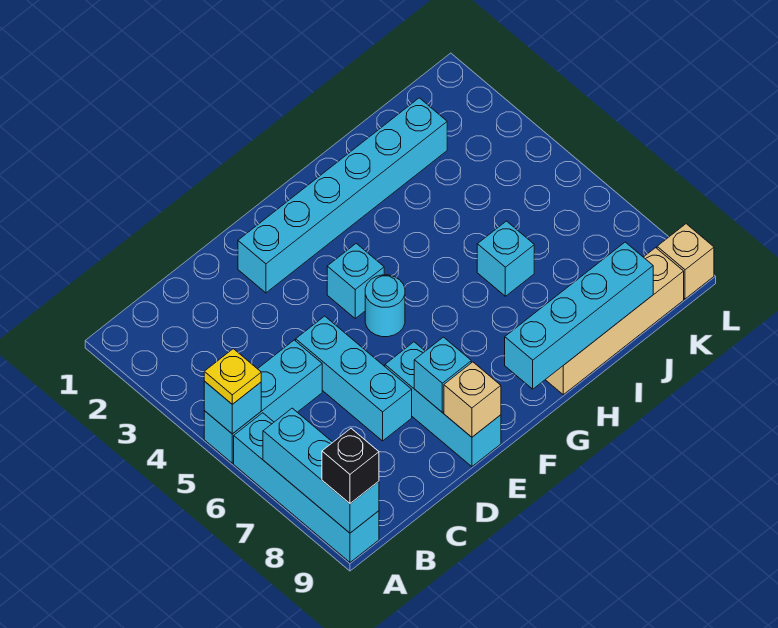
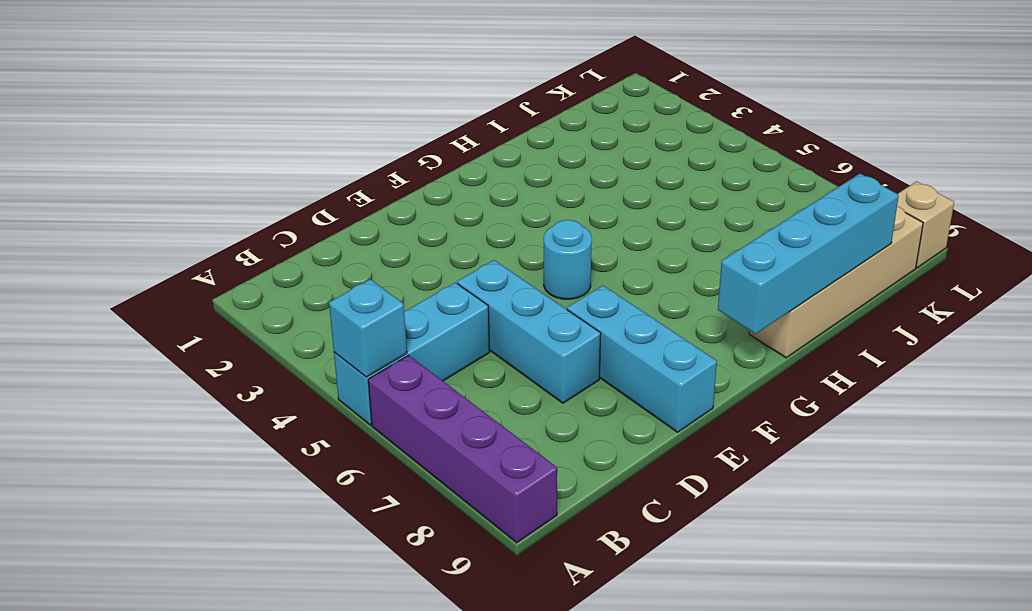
purple brick A6:A9 level 1 -> cyan brick A6:A9 level 1
none -> cyan brick E2:J2 level 1
none -> cyan brick F4 level 1
none -> cyan brick I6 level 1

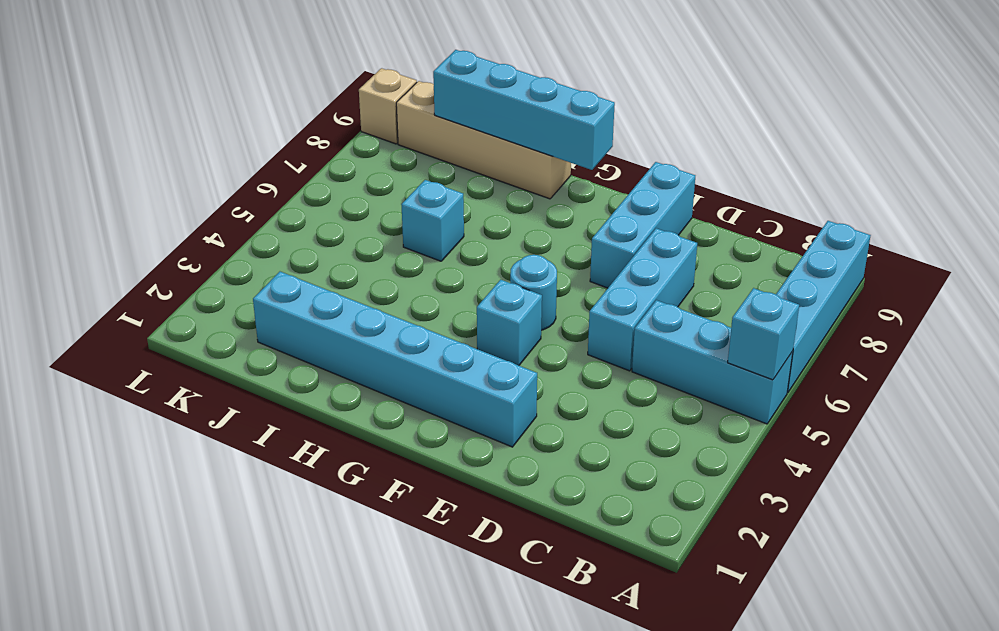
none -> cyan brick A7:A9 level 2
none -> cyan brick E8 level 2
none -> tan brick E9 level 2

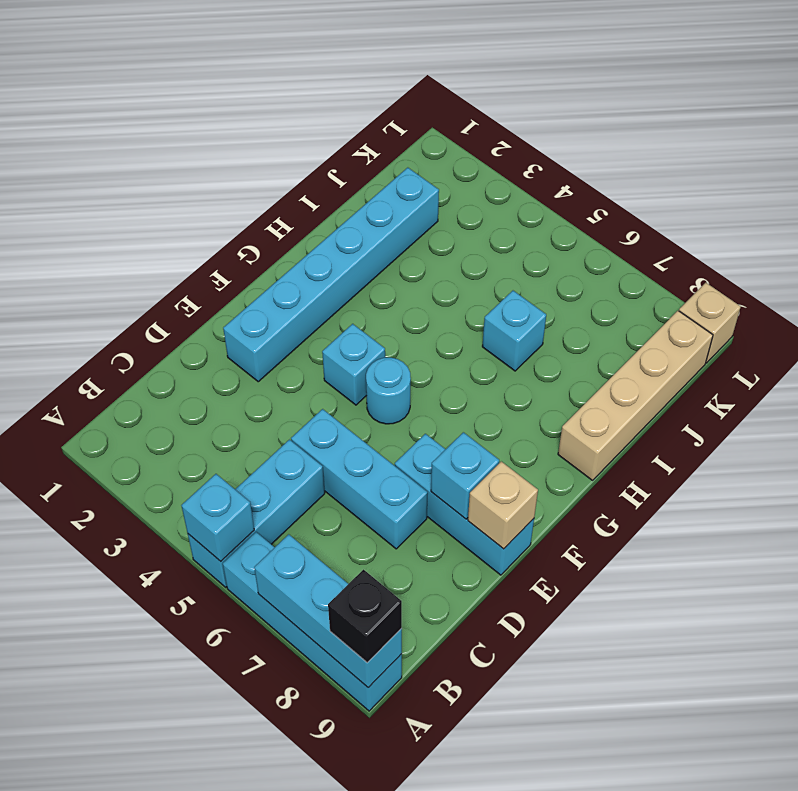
none -> cyan brick G9:J9 level 2
none -> yellow plate A5 level 3

